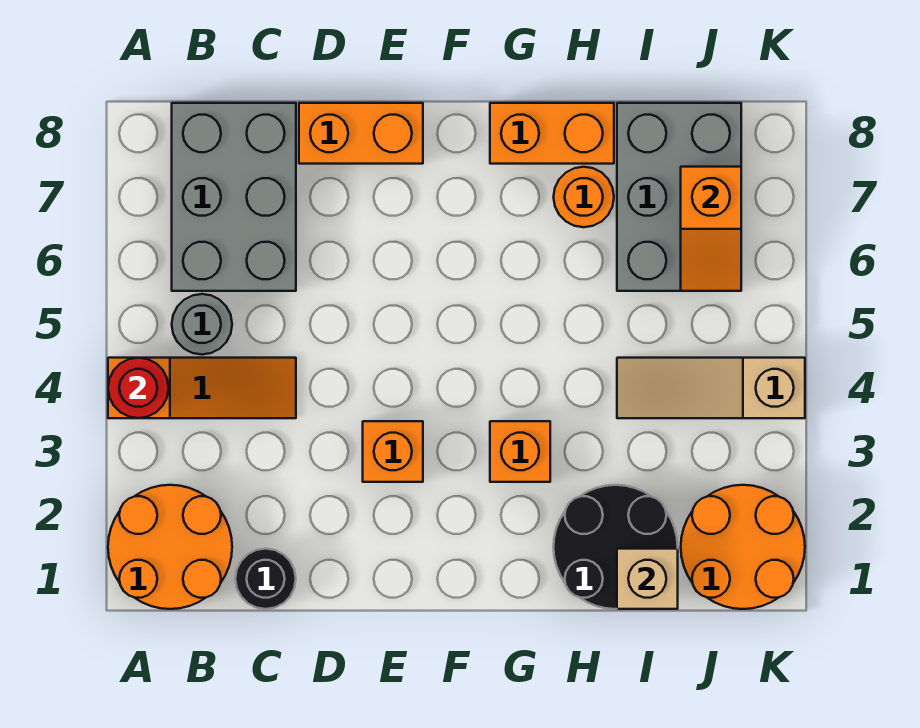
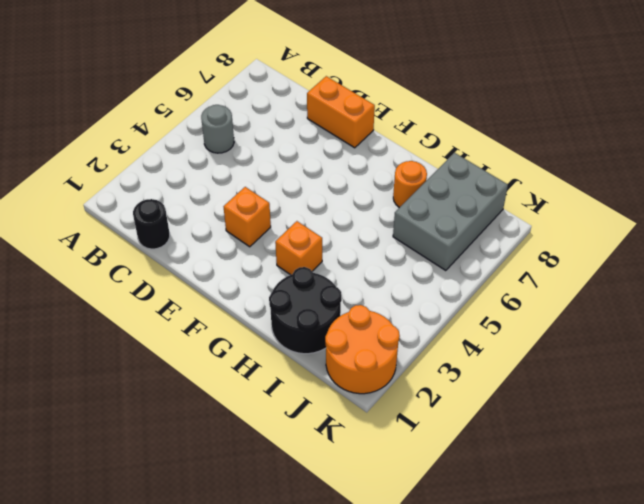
none -> orange round brick A1:B2 level 1
none -> orange slope A4:C4 level 1 top A
none -> grey brick B6:C8 level 1

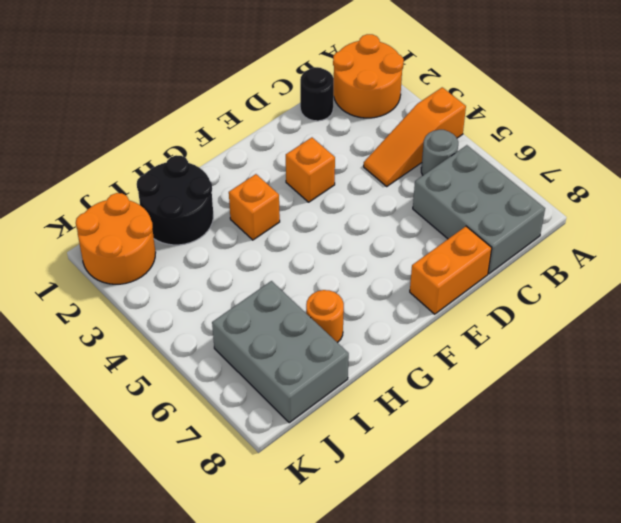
none -> orange brick G8:H8 level 1
none -> tan slope I4:K4 level 1 top K
none -> red round brick A4 level 2

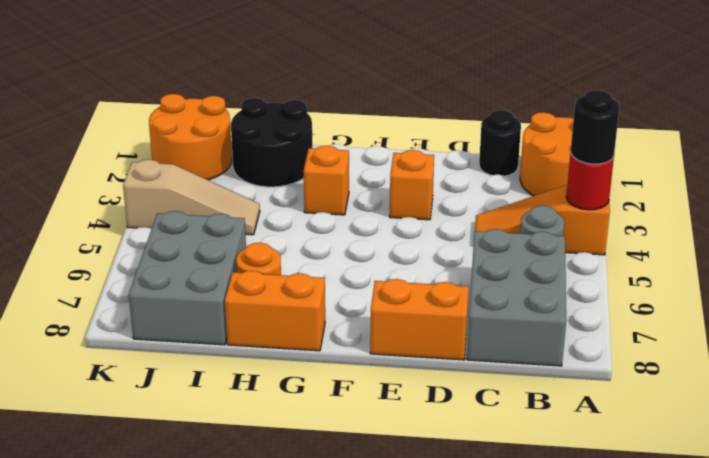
black round brick A4 level 3 -> none
none -> tan brick I1 level 2
none -> orange slope J6:J7 level 2 top 7

